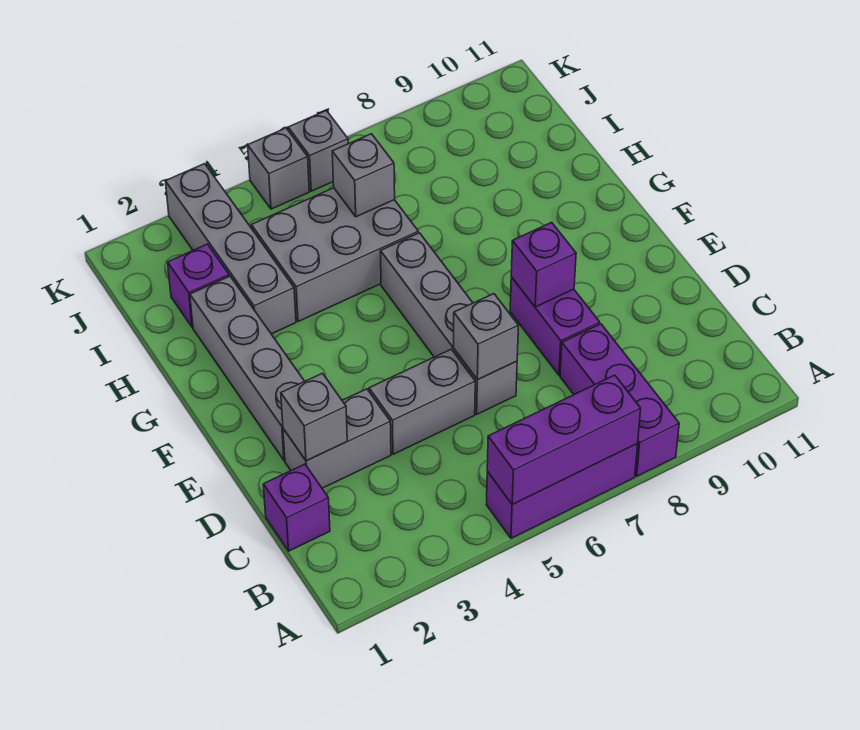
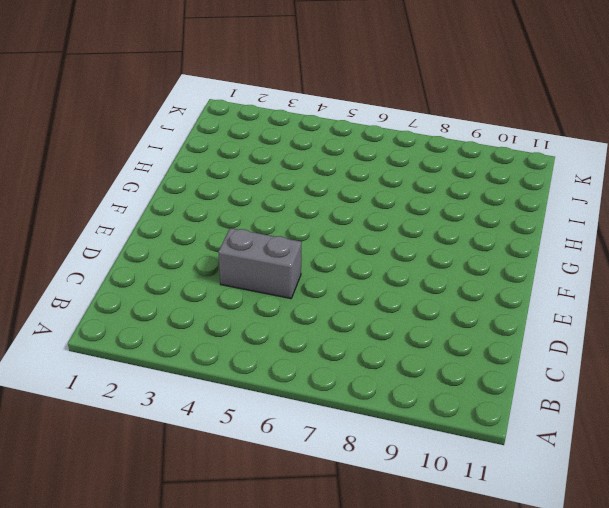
none -> purple brick A5:A7 level 1
none -> purple brick A8:C8 level 1
none -> purple brick C1 level 1

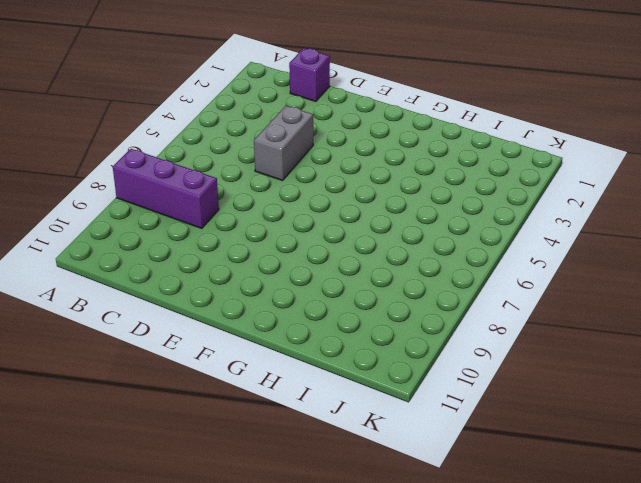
none -> purple brick A5:A7 level 1
none -> grey brick D2:D3 level 1
none -> grey brick D6:G6 level 1

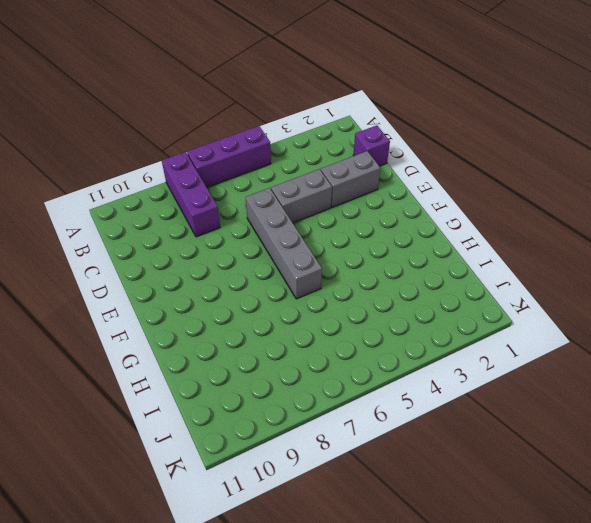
none -> purple brick D8:E8 level 1
none -> grey brick E2:H2 level 1
none -> grey brick H3:K3 level 1

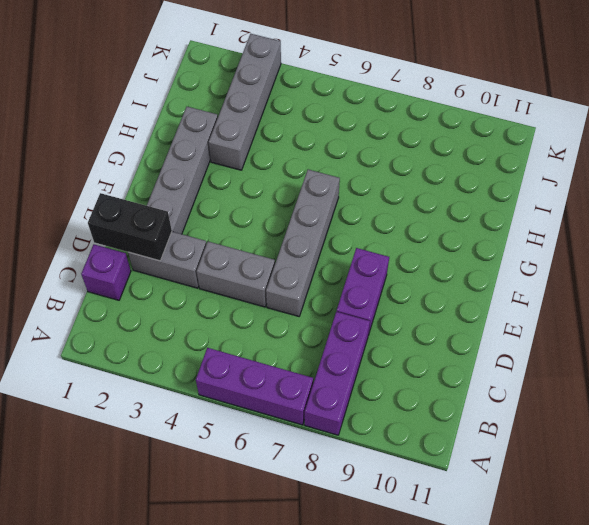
black brick D1:D2 level 2 -> grey brick D2 level 2
none -> grey brick H4:I6 level 1
none -> purple brick I2 level 1
none -> grey brick K5 level 1

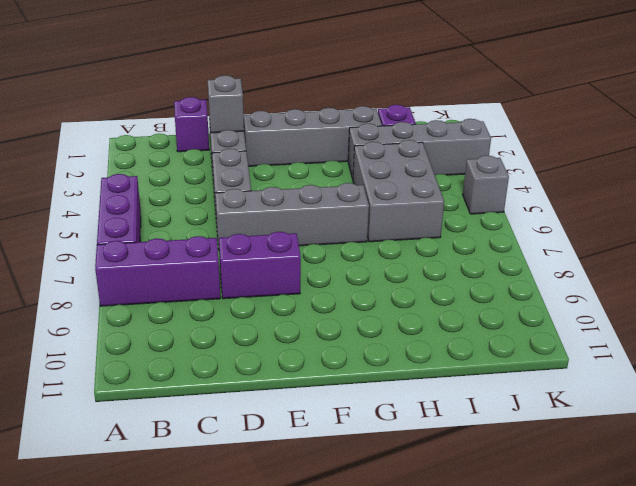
none -> grey brick K6 level 1
none -> purple brick A5:A7 level 2
none -> grey brick D6 level 2

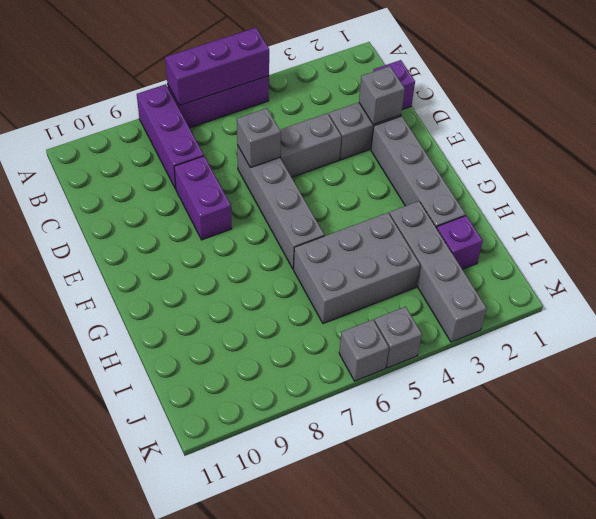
none -> purple brick E8 level 2
none -> grey brick I6 level 2

